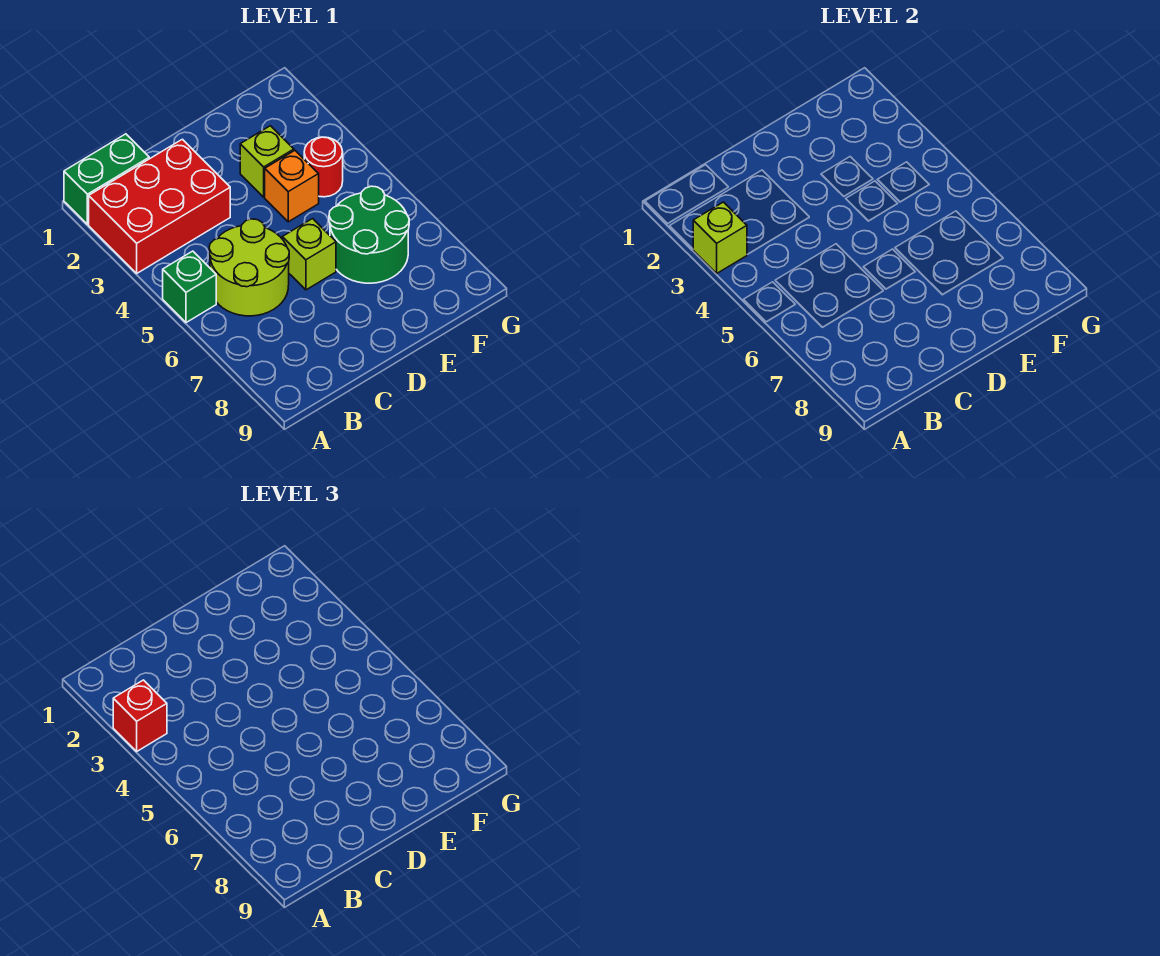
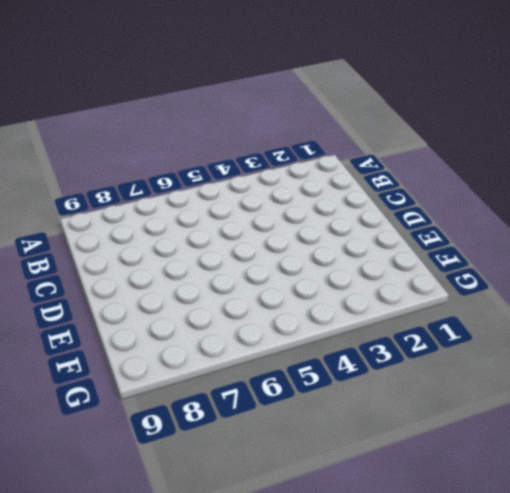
none -> green brick A1:B1 level 1
none -> red brick A2:C3 level 1

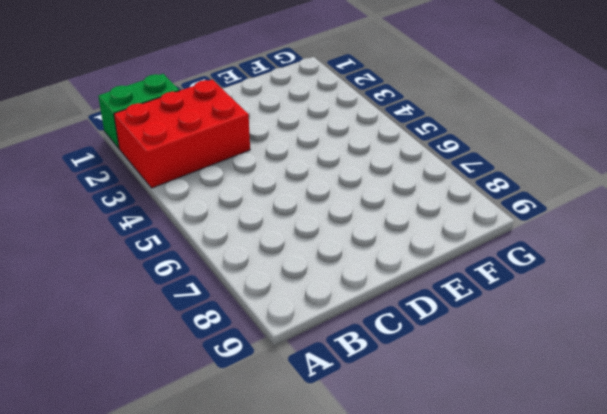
none -> green brick A5 level 1
none -> lime round brick B5:C6 level 1

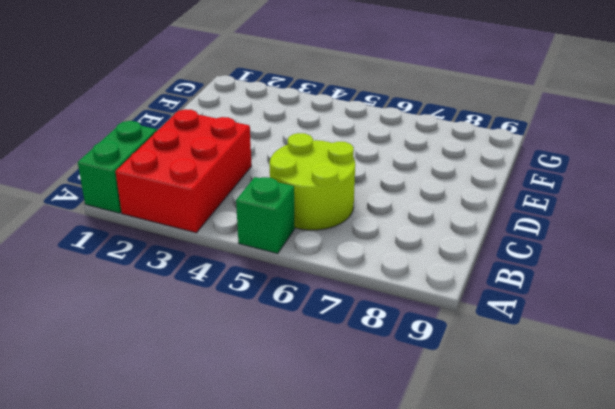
none -> lime brick D6 level 1
none -> lime brick E3 level 1

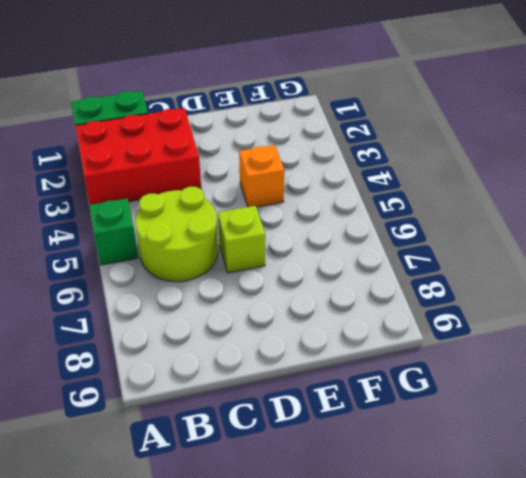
none -> lime brick E3 level 1
none -> green round brick E6:F7 level 1

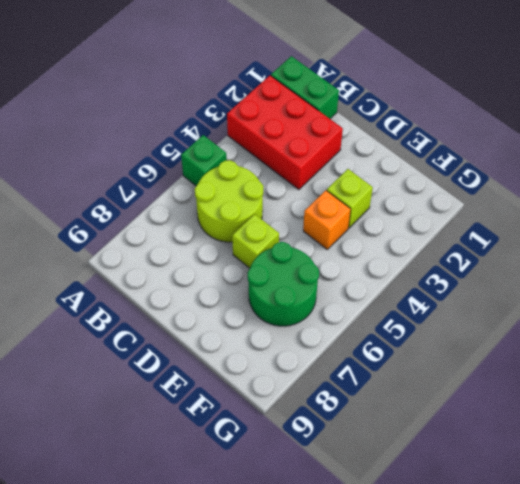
none -> red round brick F4 level 1
none -> lime brick A3 level 2

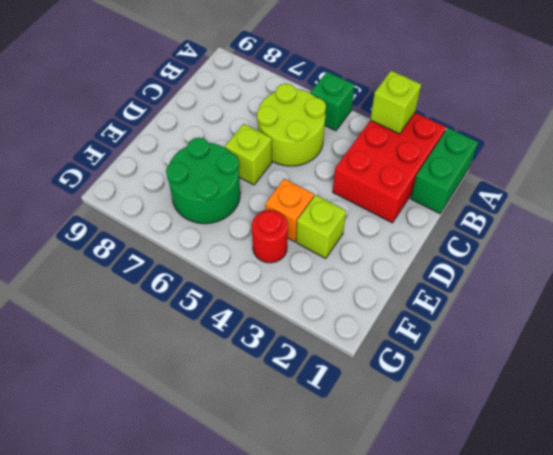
none -> red brick A3 level 3

